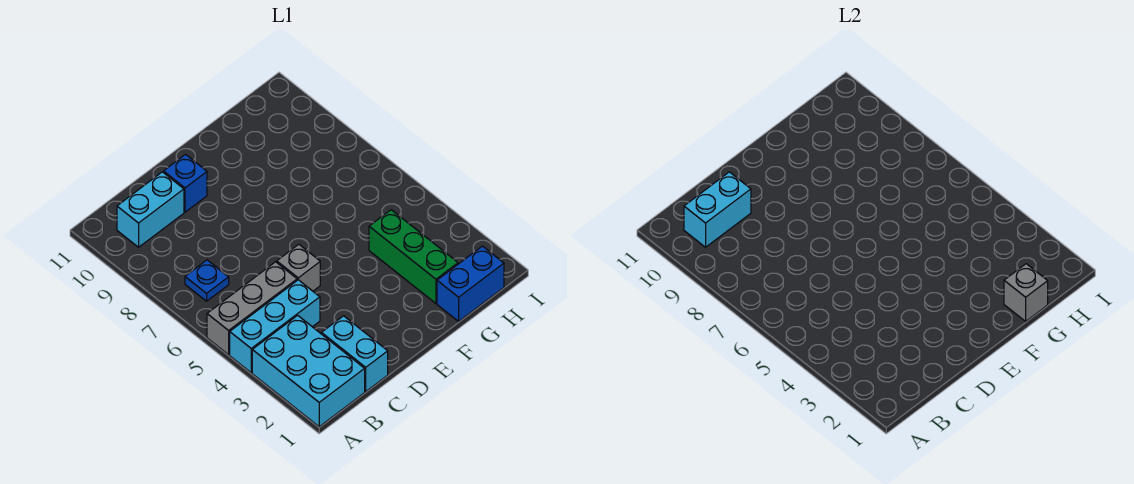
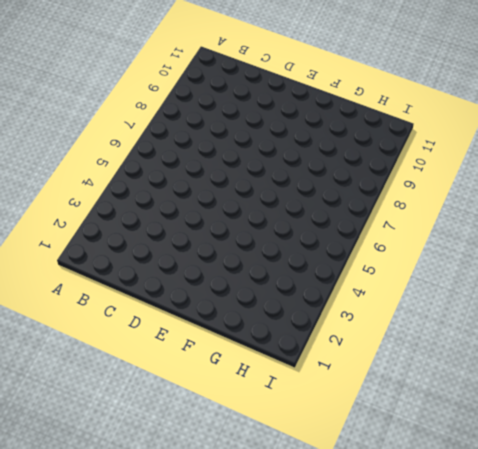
none -> cyan brick A1:B3 level 1
none -> cyan brick A4:C4 level 1
none -> grey brick A5:C5 level 1

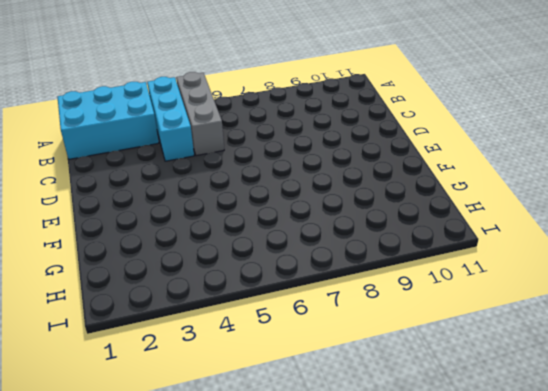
none -> blue plate B7 level 1
none -> cyan brick B10:C10 level 1
none -> cyan brick C1:C2 level 1

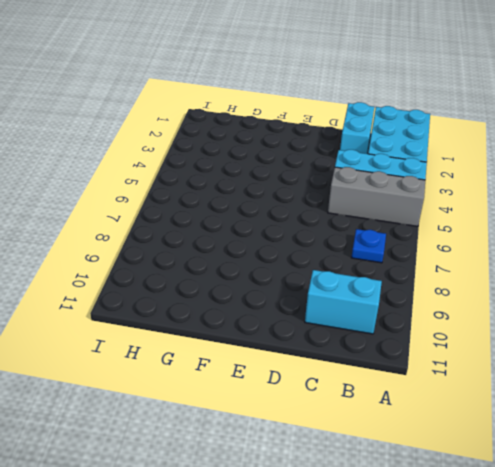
none -> grey brick D5 level 1
none -> blue brick D10 level 1
none -> blue brick G1:H1 level 1

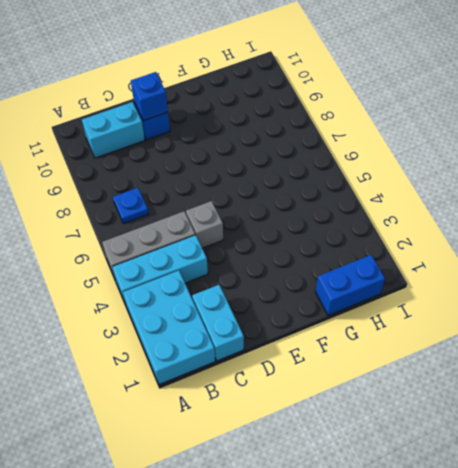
blue brick D10 level 2 -> none
none -> green brick G2:G4 level 1
none -> cyan brick B10:C10 level 2
none -> grey brick G1 level 2

